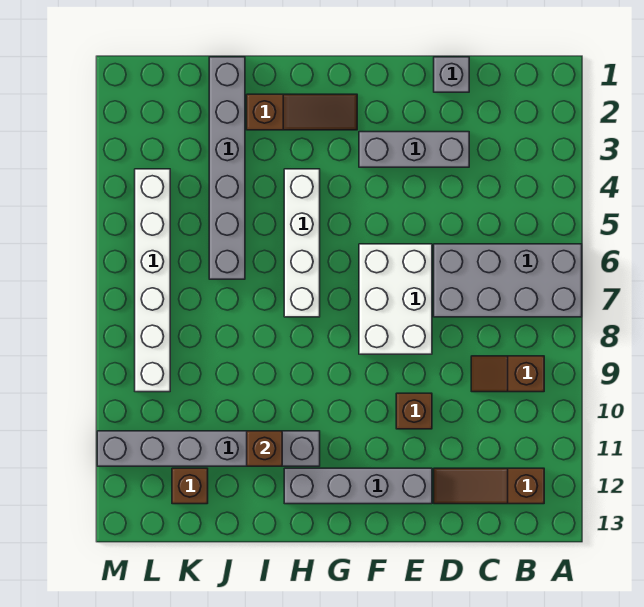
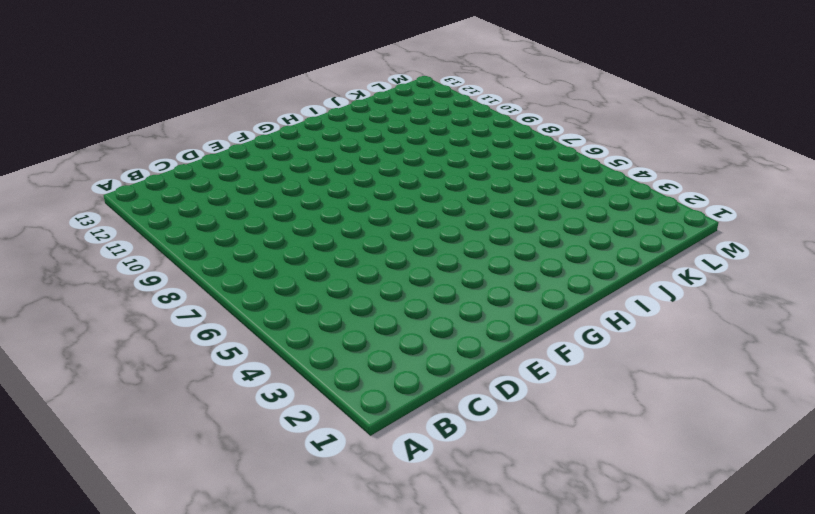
none -> grey brick A6:D7 level 1
none -> brown slope B9:C9 level 1 top B
none -> brown slope B12:D12 level 1 top B

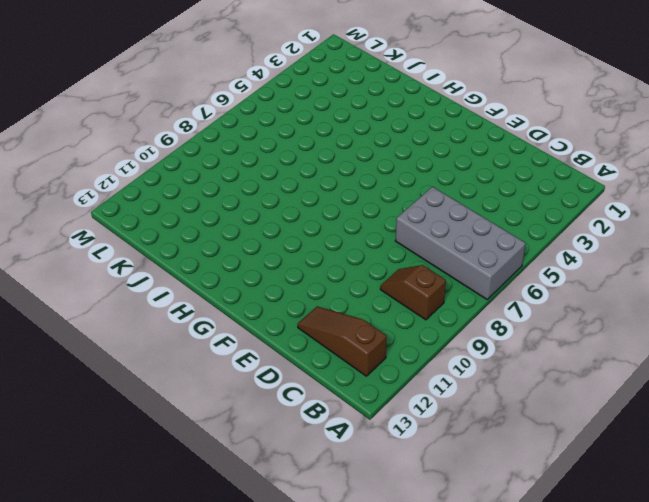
none -> grey brick D1 level 1
none -> grey brick D3:F3 level 1
none -> white brick E6:F8 level 1

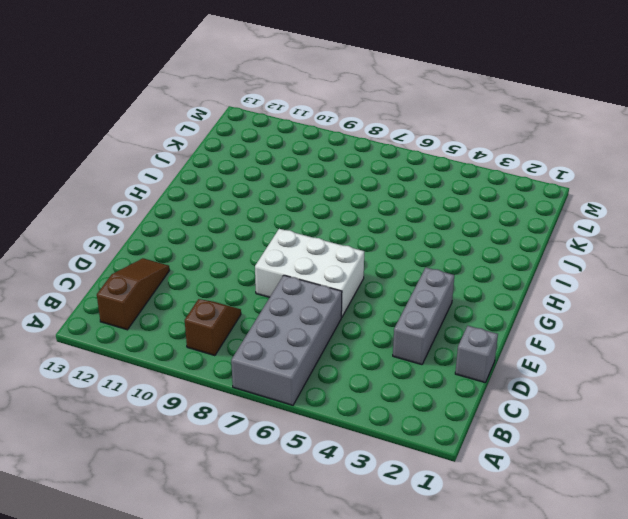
none -> brown brick E10 level 1
none -> grey brick E12:H12 level 1
none -> brown slope G2:I2 level 1 top I

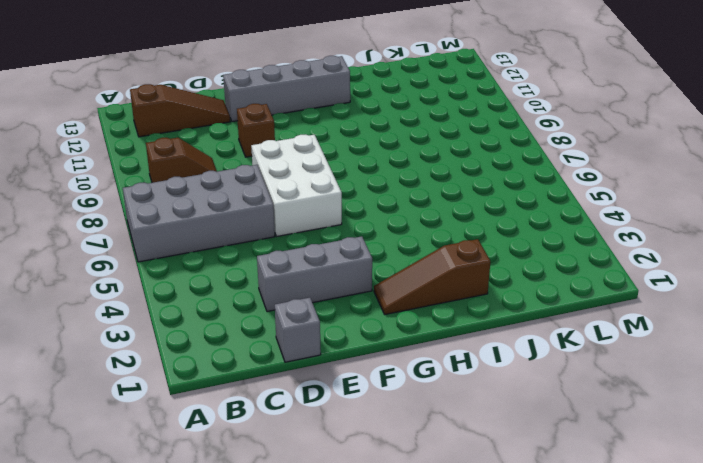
none -> white brick H4:H7 level 1
none -> grey brick H11:M11 level 1
none -> grey brick J1:J6 level 1

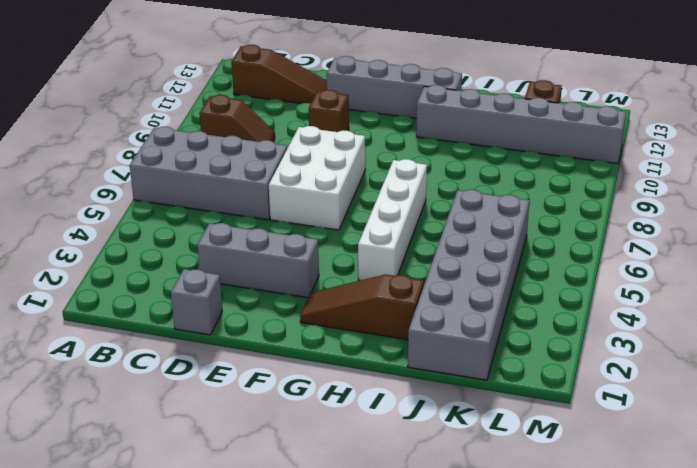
grey brick J1:K6 level 1 -> grey brick J1:J6 level 1
none -> white brick L4:L9 level 1
none -> brown brick I11 level 2

